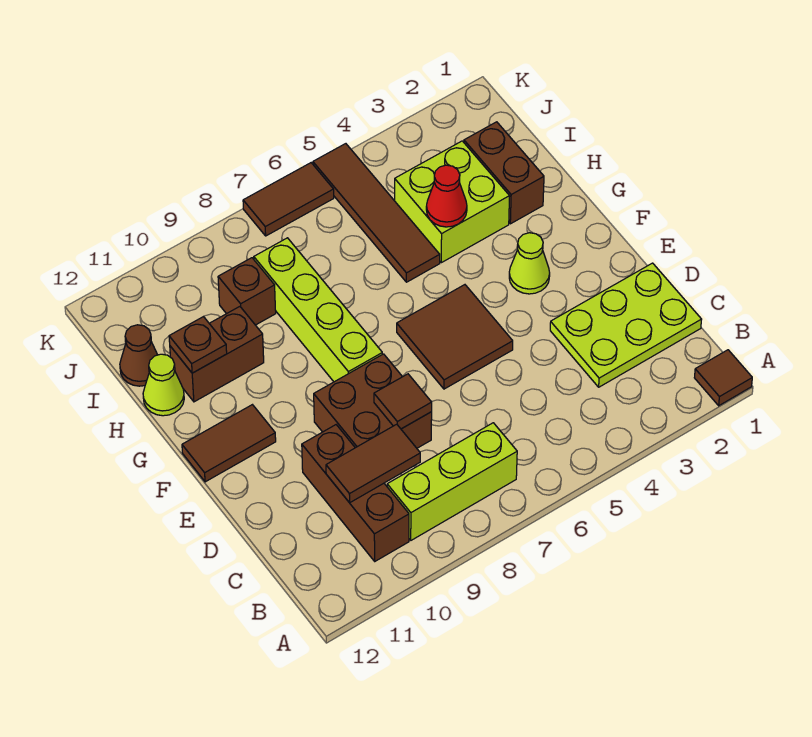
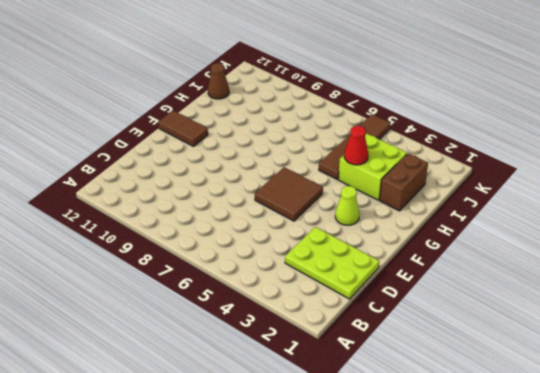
none -> brown tile A1 level 1
none -> lime brick B7:B9 level 1
none -> brown brick B10:D10 level 1

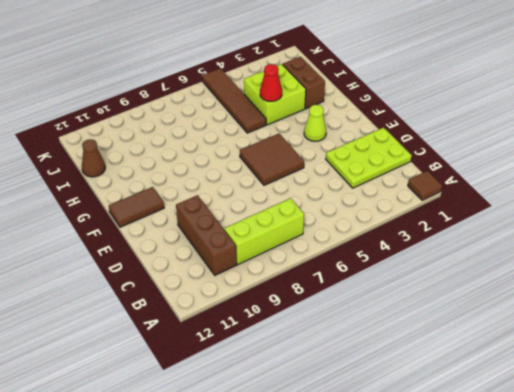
none -> brown brick D8:E9 level 1
none -> lime brick F8:I8 level 1
none -> brown brick H10:H11 level 1

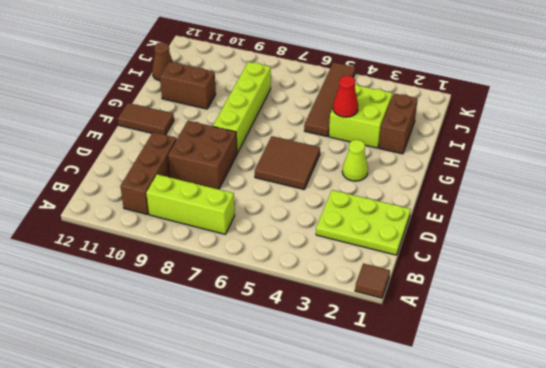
none -> lime cone H12 level 1
none -> brown brick I9 level 1
none -> brown tile K6:K7 level 1

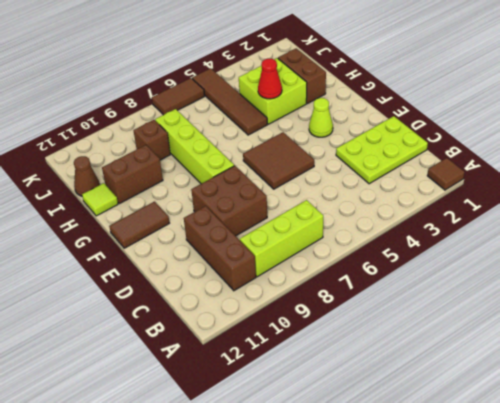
lime tile H12 level 1 -> lime cone H12 level 1
none -> brown tile C9:C10 level 2
none -> brown tile D8 level 2
none -> brown plate H11 level 2

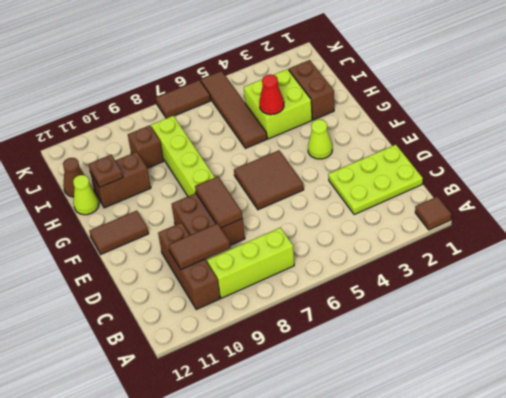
brown tile D8:E8 level 2 -> brown tile D8 level 2

